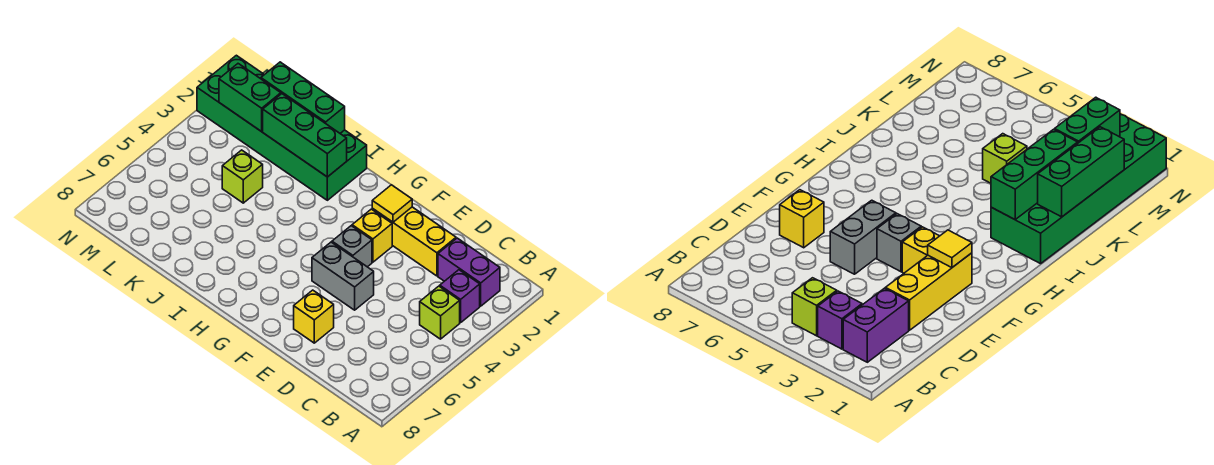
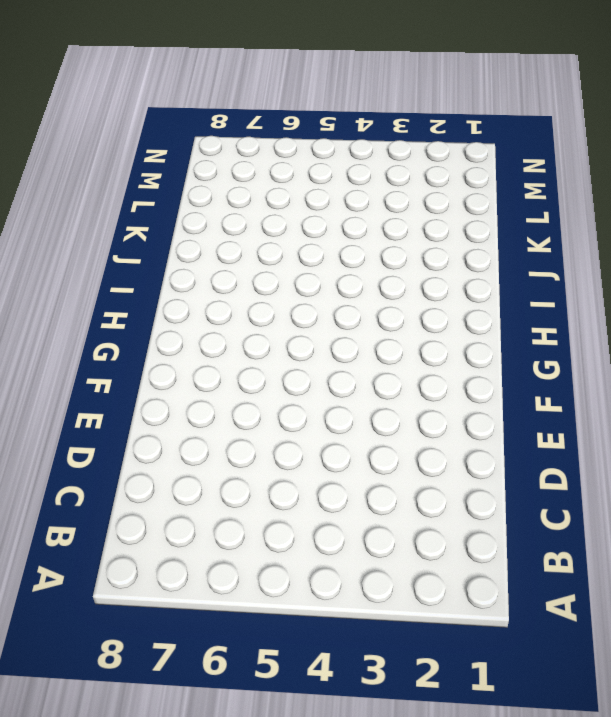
none -> purple brick B2:C2 level 1
none -> purple brick B3 level 1
none -> lime brick B4 level 1

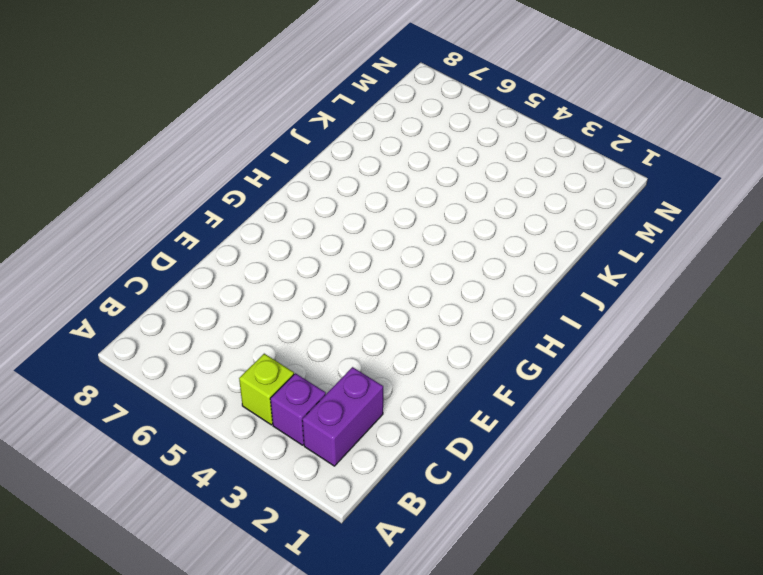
none -> yellow brick D2:F2 level 1
none -> grey brick E5:F5 level 1
none -> yellow brick E7 level 1

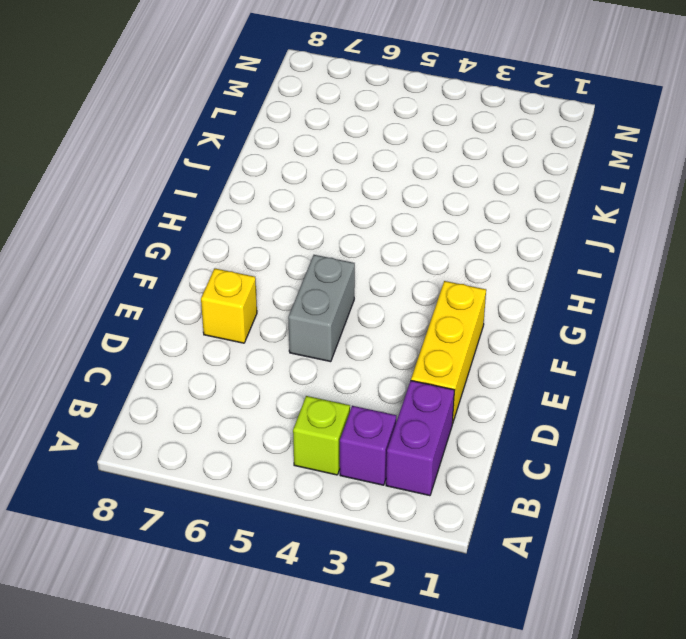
none -> yellow brick F3 level 1
none -> grey brick F4 level 1
none -> green brick I1:N2 level 1

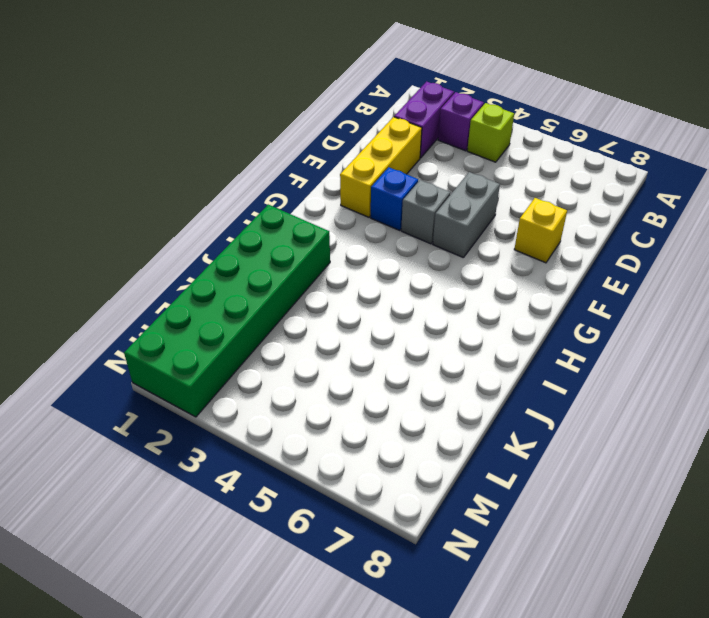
blue brick F3 level 1 -> yellow brick F3 level 1
none -> lime brick K4 level 1
none -> yellow tile F2 level 2
none -> green brick I2:K2 level 2

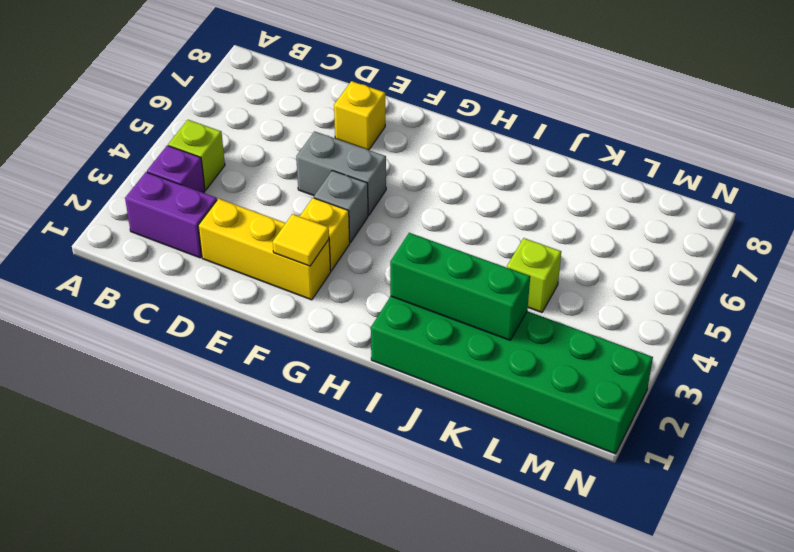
none -> green brick J1:L1 level 2
none -> green brick L2:M2 level 2

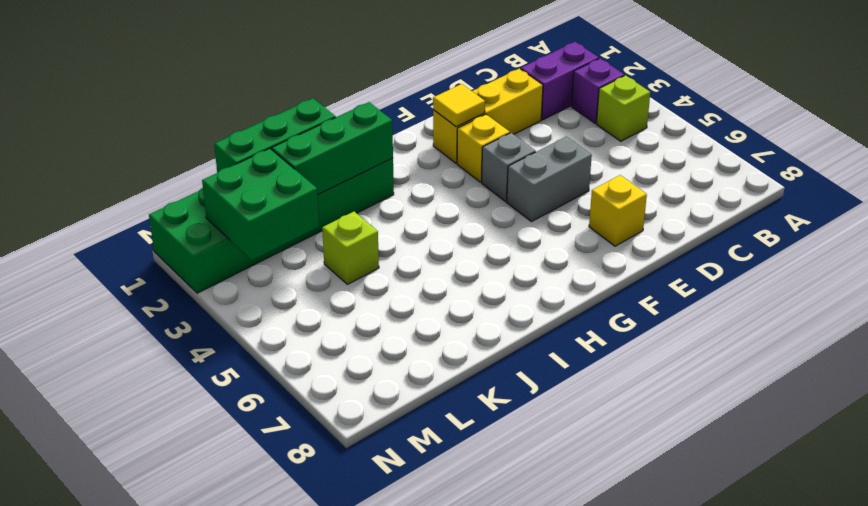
green brick L2:M3 level 2 -> green brick L2:M2 level 2

